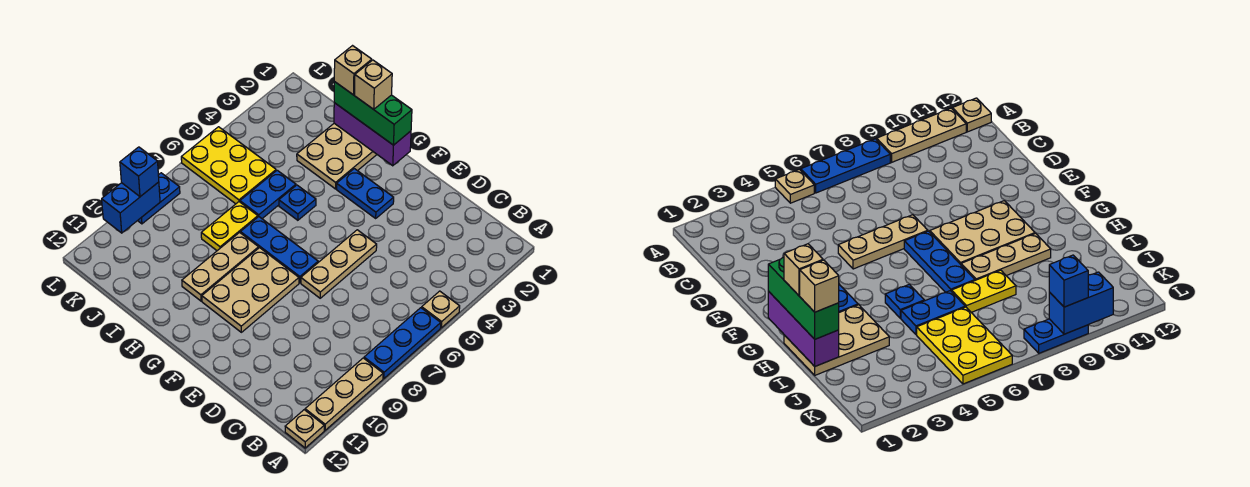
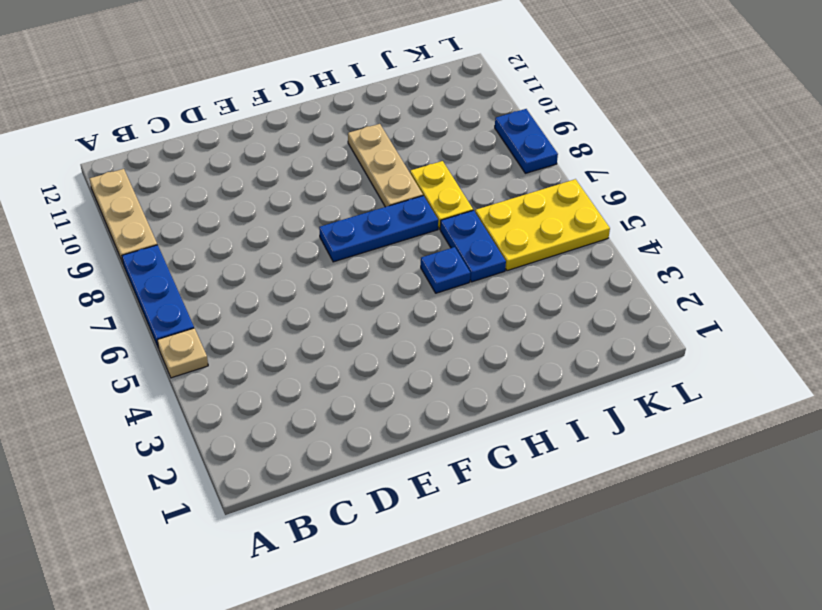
none -> tan plate A12 level 1
none -> tan plate E5:E7 level 1
none -> blue plate F3:G3 level 1

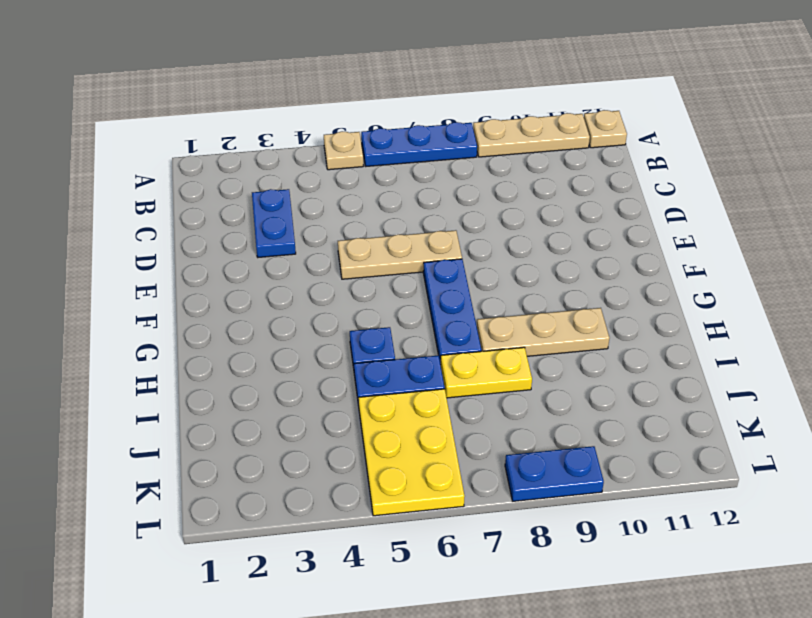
blue plate C3:D3 level 1 -> blue plate F3:G3 level 1
none -> tan plate F8:G10 level 1
none -> tan plate H1:I3 level 1
none -> purple brick G1:I1 level 2

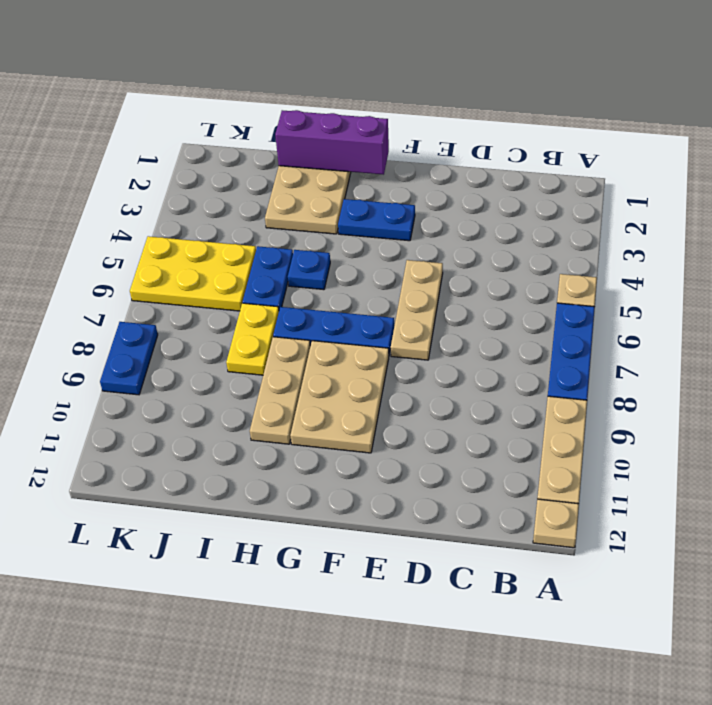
none -> blue brick L9:L10 level 2
none -> green brick G1:I1 level 3
none -> blue brick L9 level 3

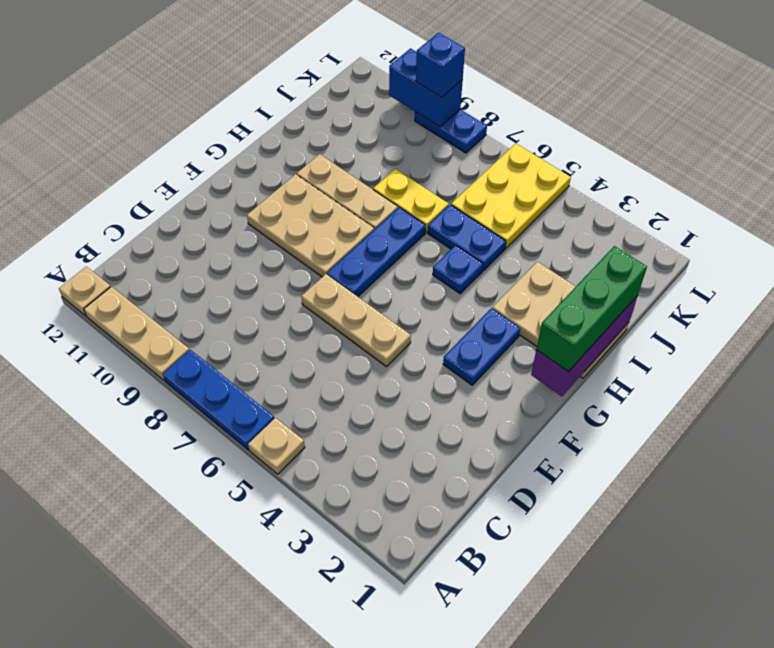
none -> tan brick H1 level 4
none -> tan brick I1 level 4

